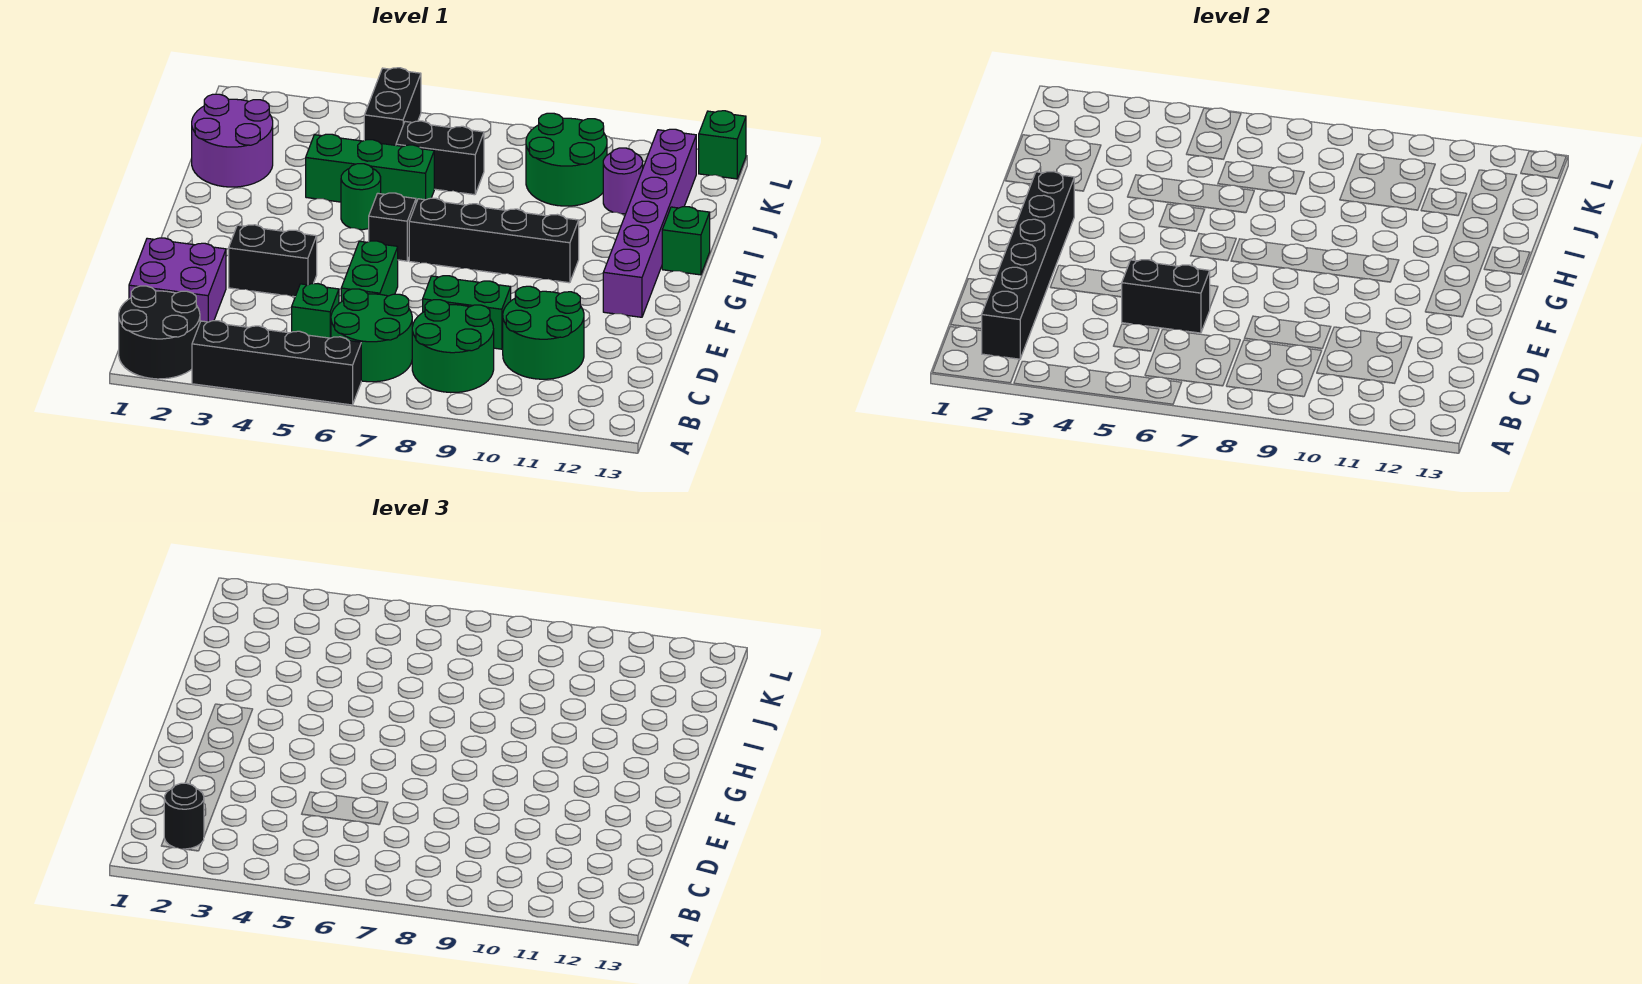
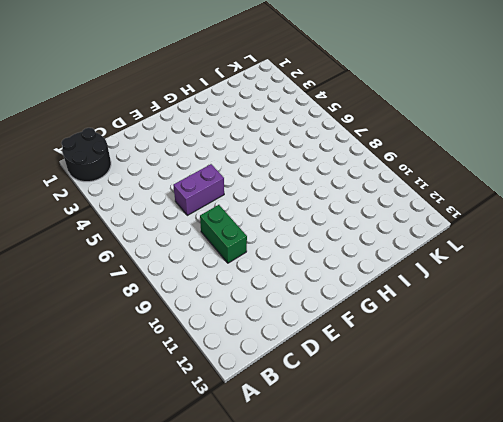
purple brick D6:E6 level 1 -> green brick D6:E6 level 1
none -> black brick A3:A6 level 1
none -> green round brick B6:C7 level 1
none -> green round brick B8:C9 level 1

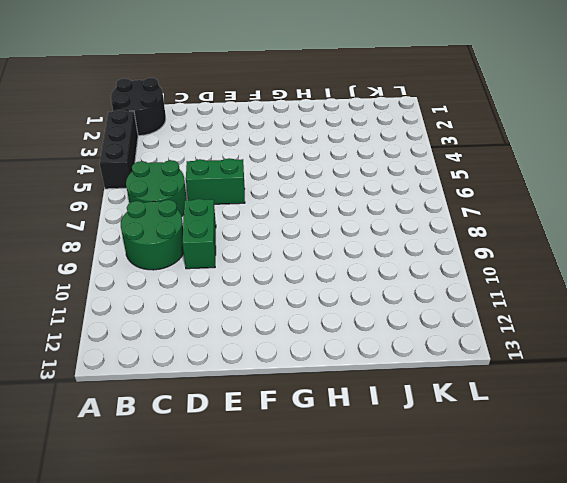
black brick A3:A5 level 1 -> black brick A3:A6 level 1
none -> purple brick C1:D2 level 1
none -> green brick C5 level 1
none -> green round brick C10:D11 level 1

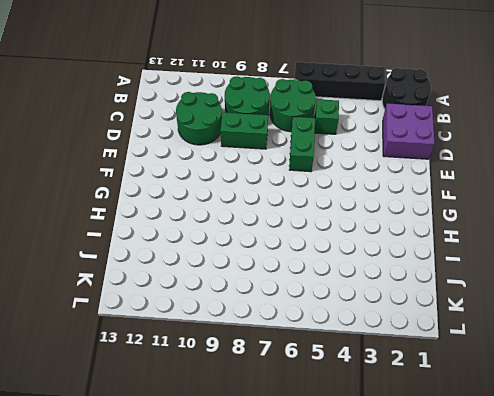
none -> black brick E3:E4 level 1
none -> purple brick F12:K12 level 1
none -> black brick G6 level 1

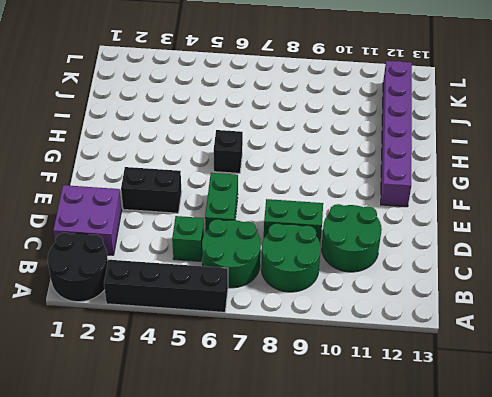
none -> black brick G7:G10 level 1
none -> green round brick H5 level 1
none -> green brick H13 level 1

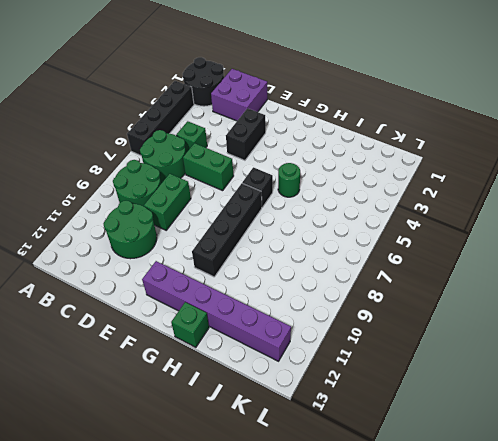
none -> purple round brick I1:J2 level 1
none -> green brick I4:I6 level 1
none -> black brick J6:J7 level 1

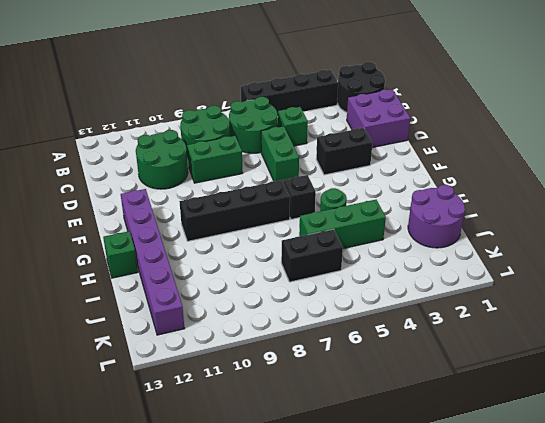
none -> green round brick J9:K10 level 1
none -> purple round brick J11 level 1
none -> black brick K5:L5 level 1

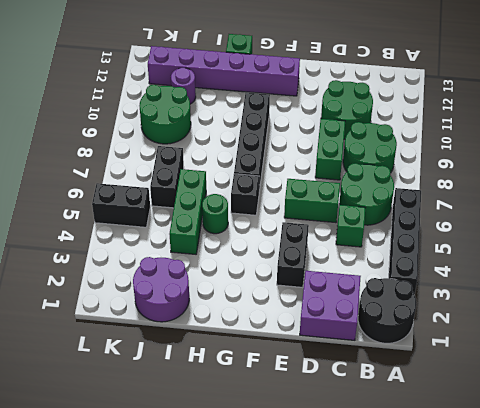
none -> green brick L13 level 1
none -> black brick B2:G2 level 2
none -> black brick D5:D6 level 2

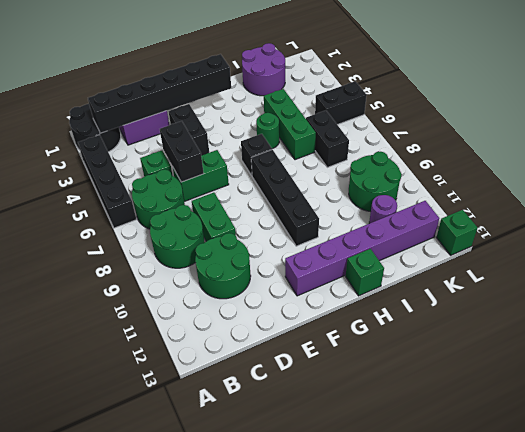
none -> black round brick B2 level 3

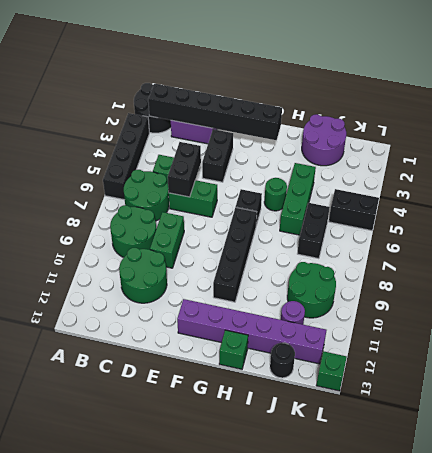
black round brick J13 level 1 -> black round brick B2 level 3

